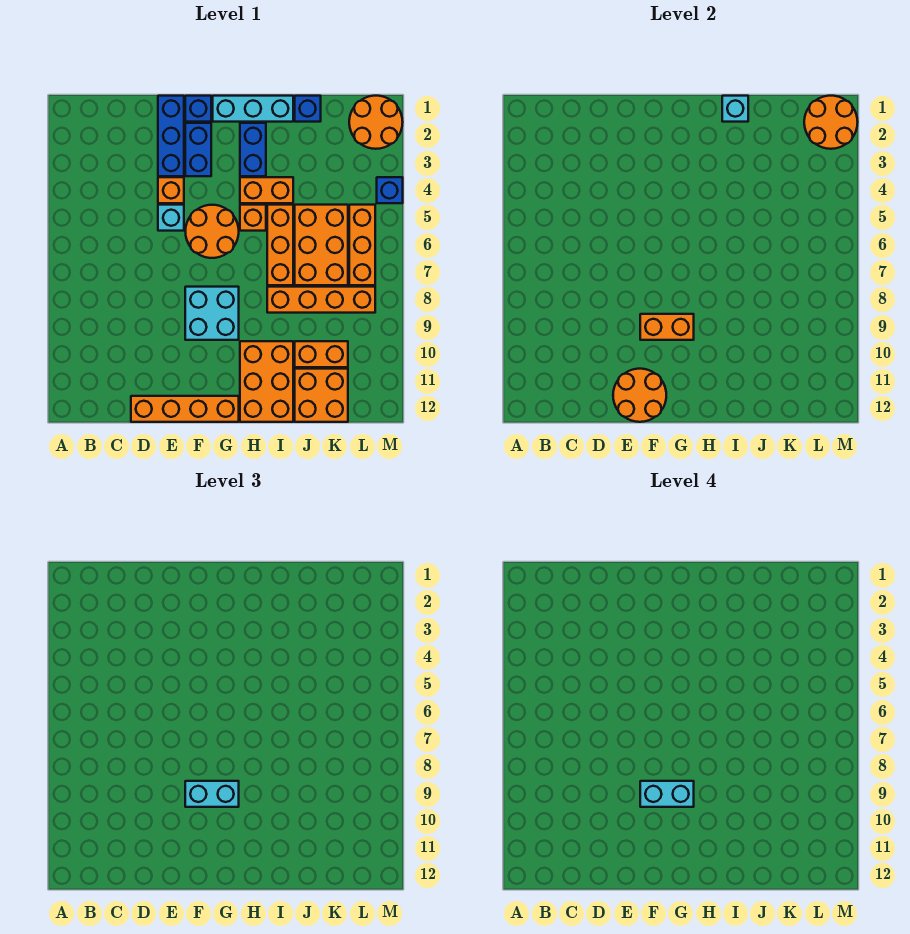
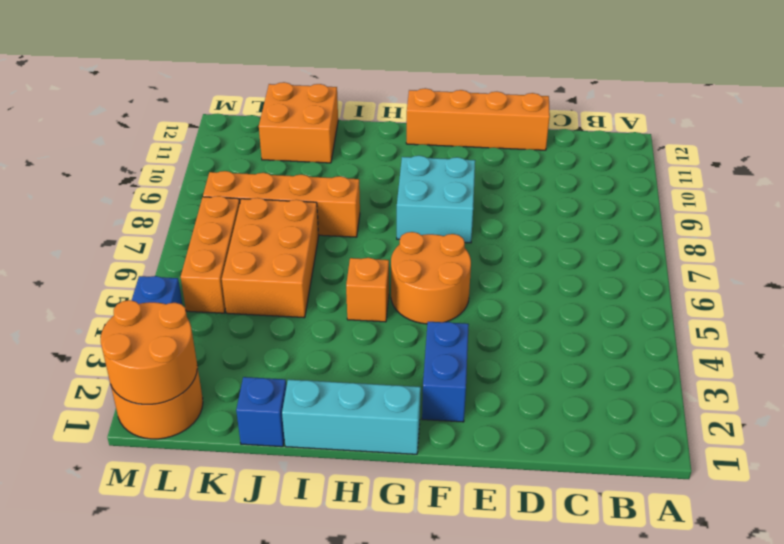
none -> blue brick E1:E3 level 1
none -> orange brick E4 level 1
none -> cyan brick E5 level 1

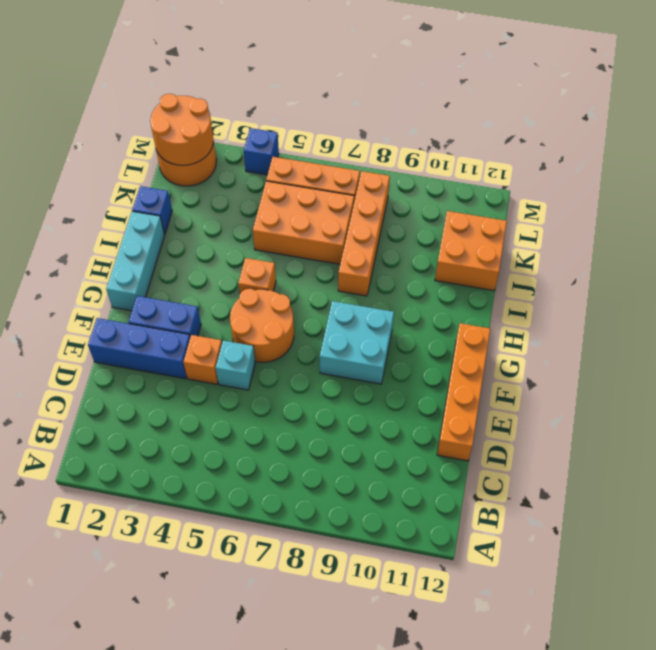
none -> blue brick F1 level 1
none -> blue brick H2:H3 level 1
none -> orange brick H4:I4 level 1

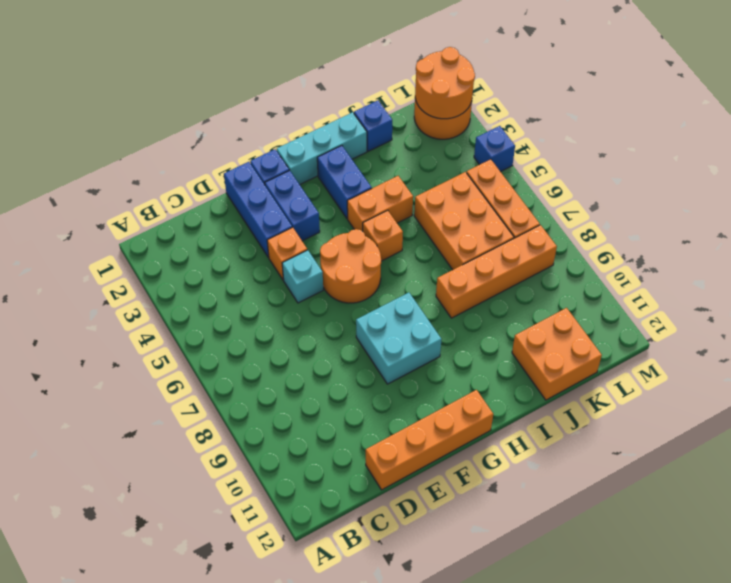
none -> orange brick H10:I12 level 1
none -> orange brick I5:I7 level 1
none -> orange brick J10:K10 level 1

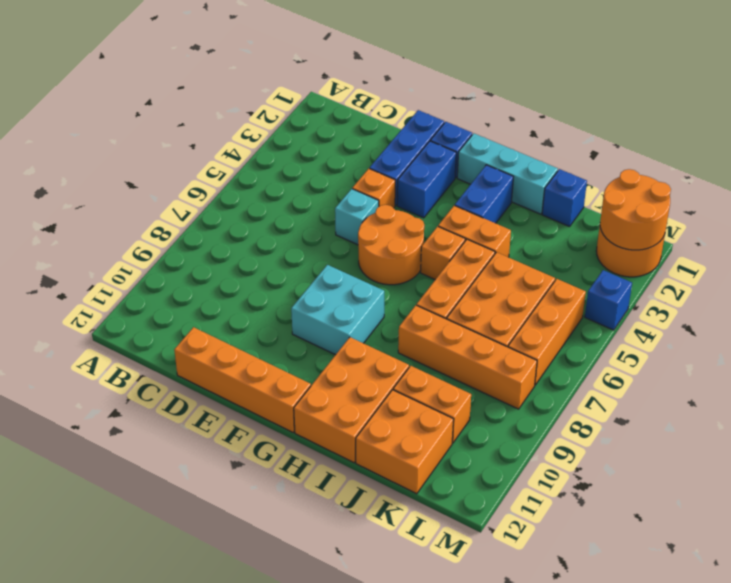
none -> orange round brick E11:F12 level 2
none -> orange brick F9:G9 level 2
none -> cyan brick I1 level 2

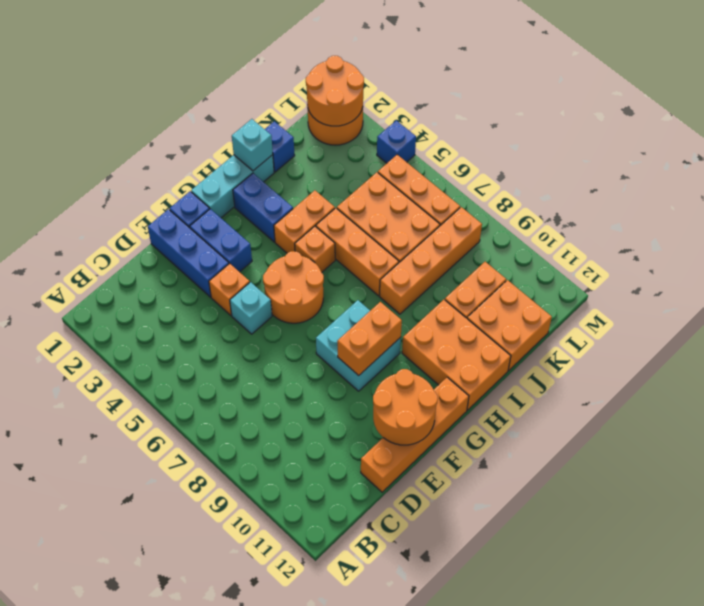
none -> cyan brick F9:G9 level 3
none -> cyan brick F9:G9 level 4

